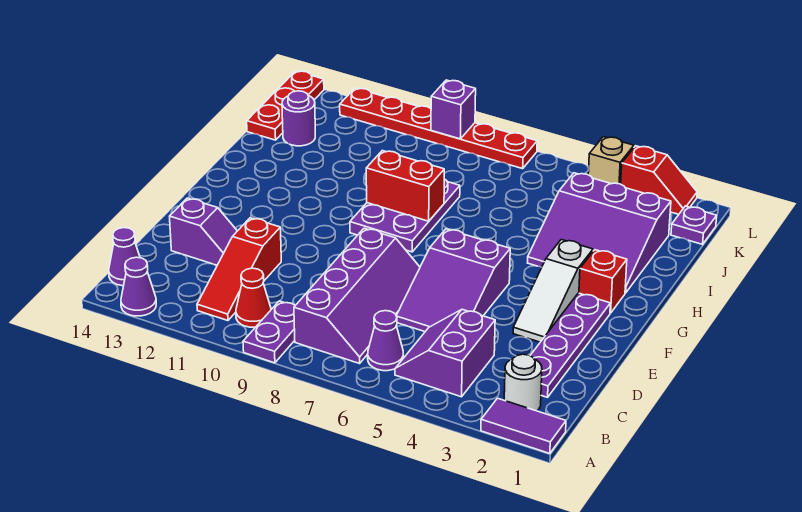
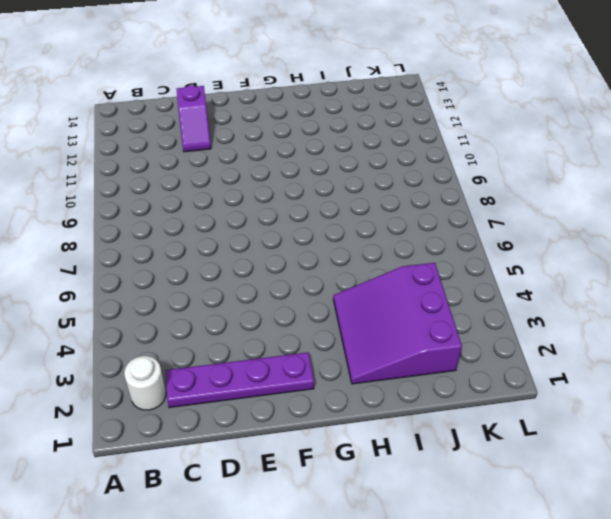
none -> purple tile A1:A2 level 1
none -> purple plate A9:B9 level 1
none -> purple cone A13 level 1

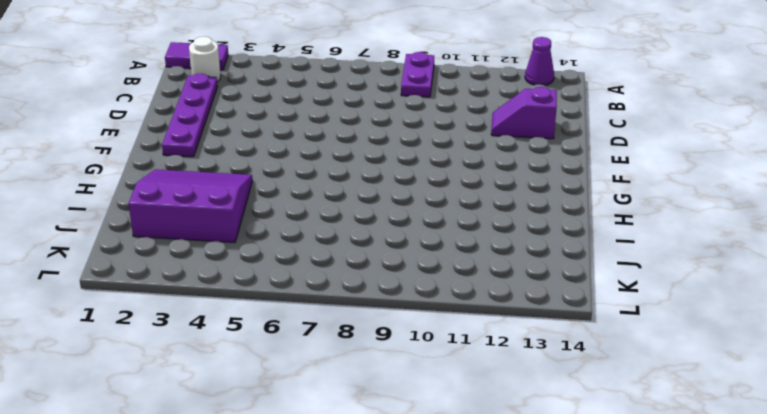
none -> purple slope B4:C5 level 1 top 4
none -> purple cone B6 level 1
none -> purple slope B7:E8 level 1 top 8

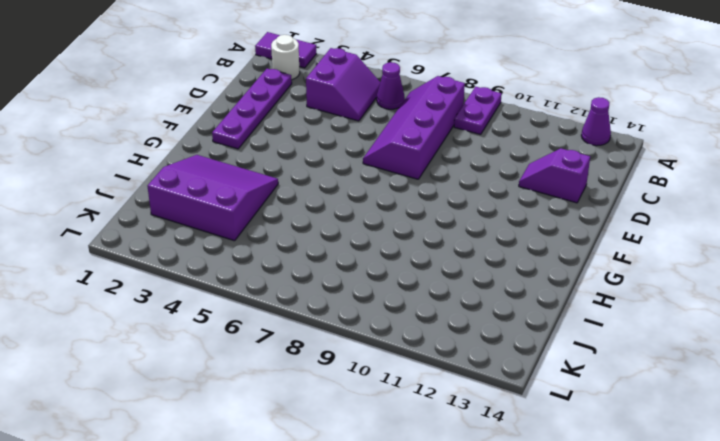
none -> red cone B10 level 1
none -> red slope B11:D11 level 1 top D
none -> purple cone B14 level 1

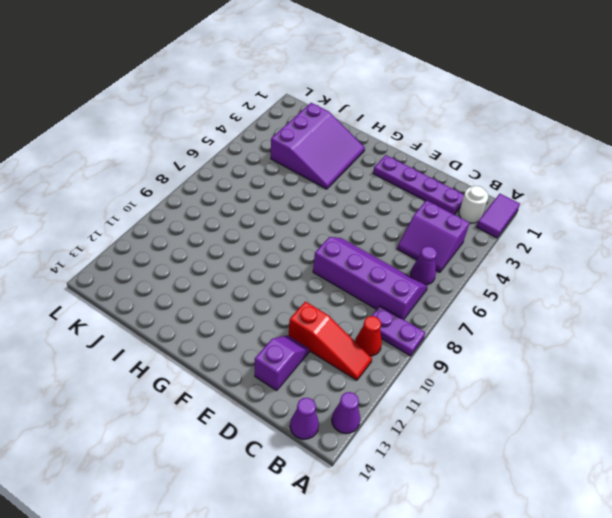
none -> purple slope D5:F6 level 1 top F
none -> white slope E3:G3 level 1 top G
none -> red brick G2 level 1

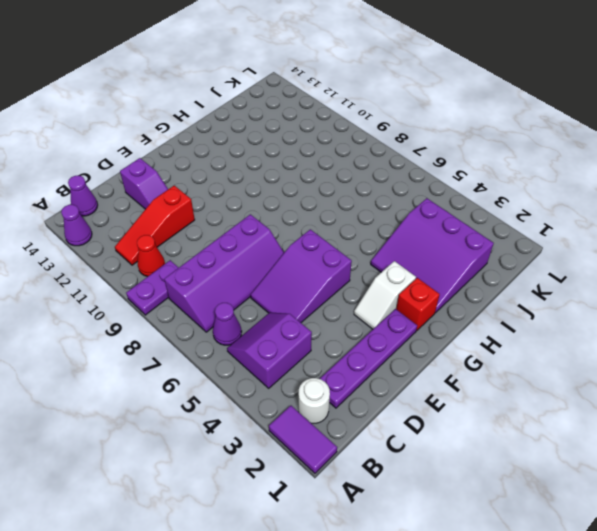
white slope F3:G3 level 1 top G -> white slope E3:G3 level 1 top G
none -> purple plate G8:I9 level 1
none -> purple round brick J13 level 1
none -> red plate J14:L14 level 1

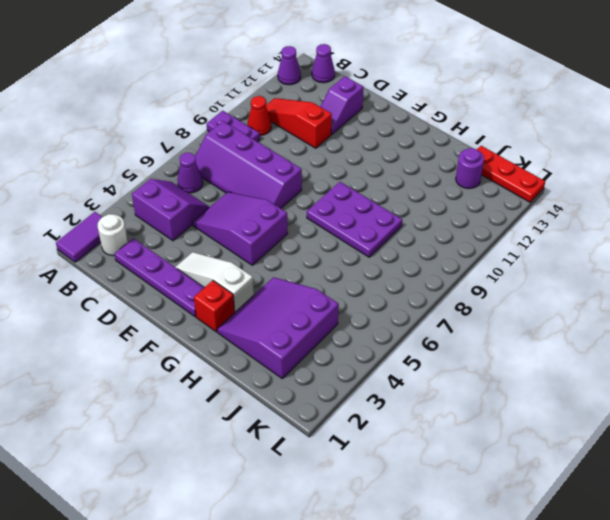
none -> purple plate K1 level 1
none -> red slope L2:L3 level 1 top 3
none -> tan brick L4 level 1

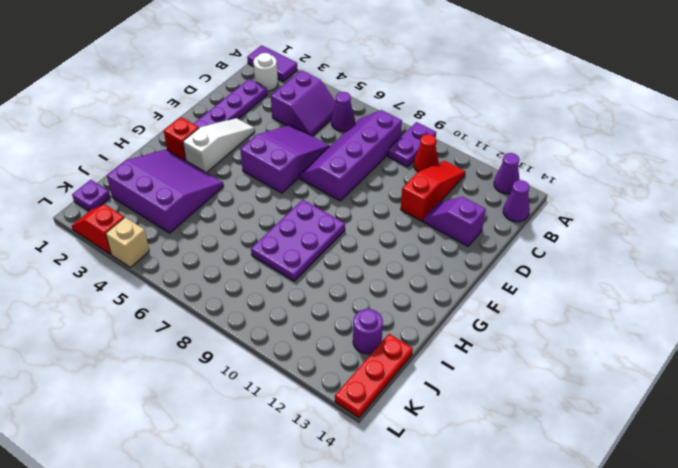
none -> red plate L7:L12 level 1
none -> red brick H8:H9 level 2
none -> purple brick L9 level 2

